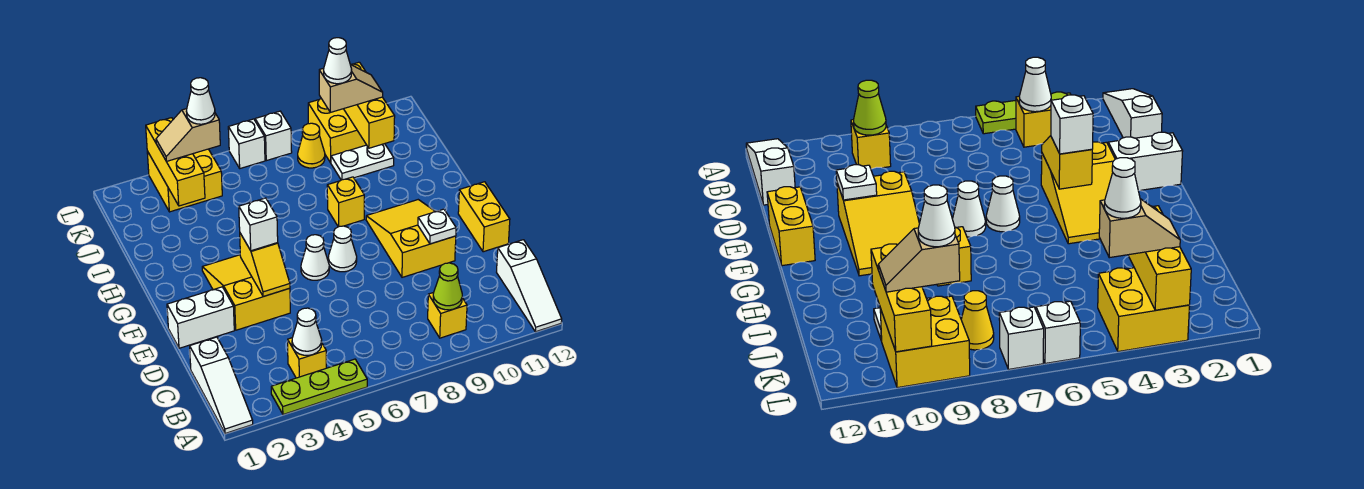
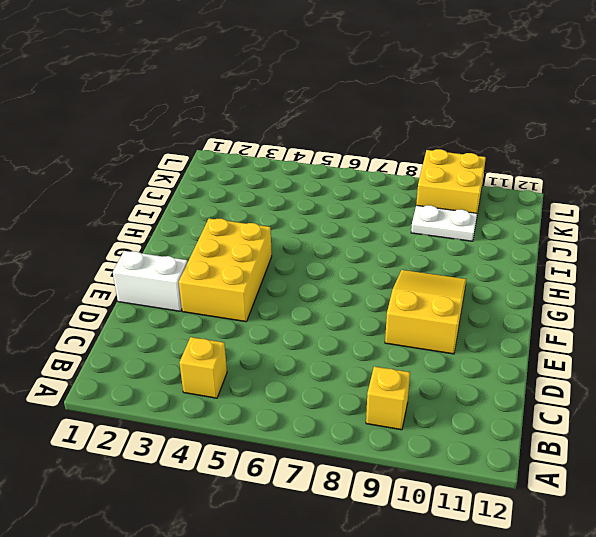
yellow brick E3:G4 level 1 -> yellow slope E3:G4 level 1 top E
none -> white slope A1:C1 level 1 top C
none -> lime plate A3:A5 level 1
none -> white slope A12:C12 level 1 top C

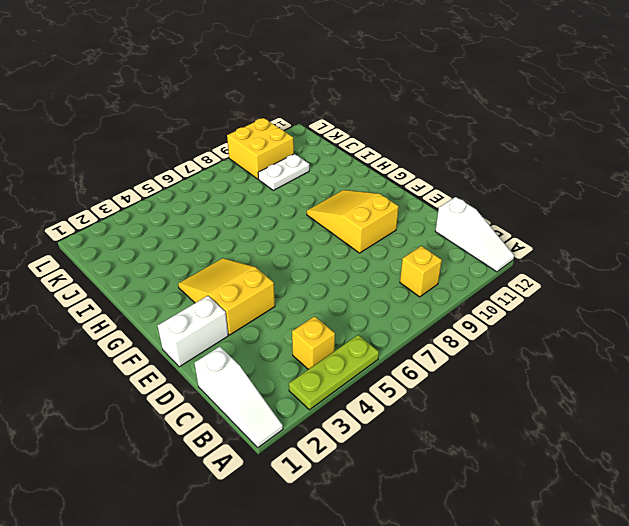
none -> yellow brick E12:F12 level 1
none -> white cone F6 level 1
none -> white cone F7 level 1

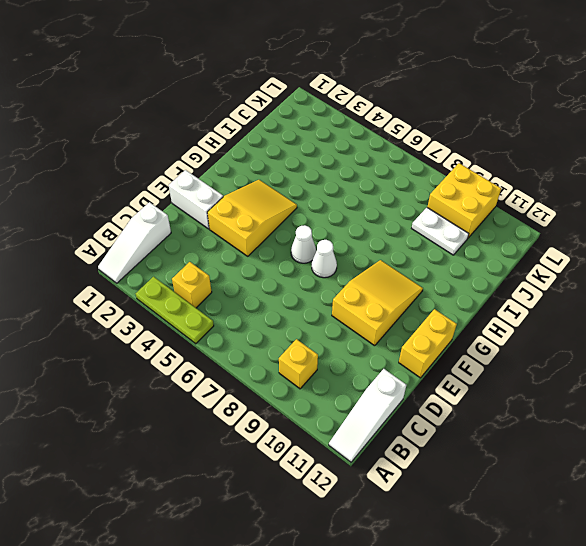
none -> yellow brick H8 level 1
none -> yellow brick K3:L4 level 1
none -> yellow cone K8 level 1

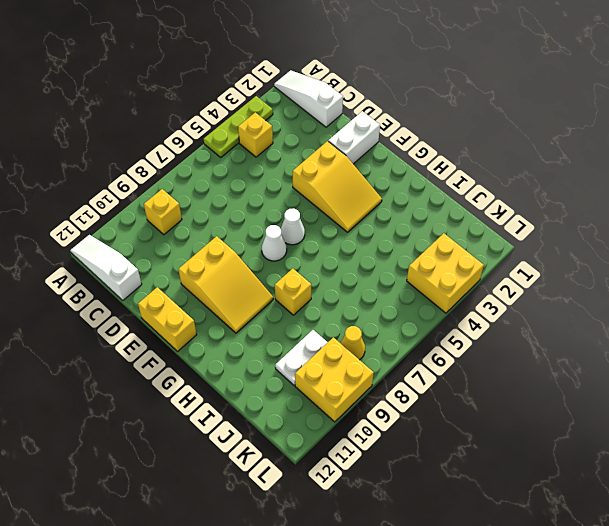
none -> white brick L6 level 1
none -> white brick L7 level 1
none -> white cone B4 level 2

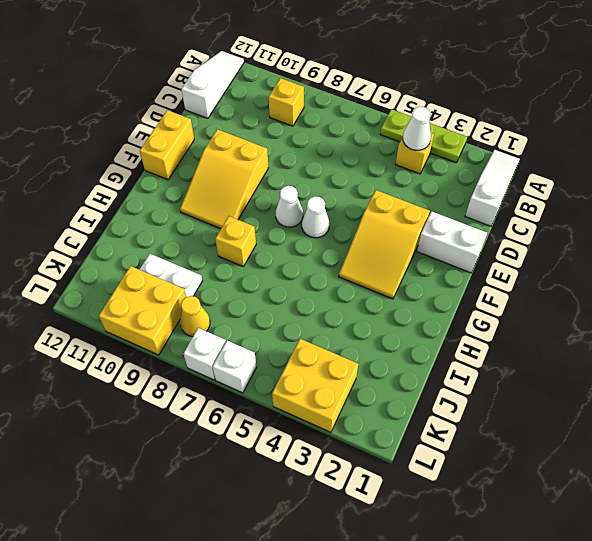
none -> lime cone B9 level 2
none -> yellow slope E4:F4 level 2 top F
none -> white plate E10 level 2

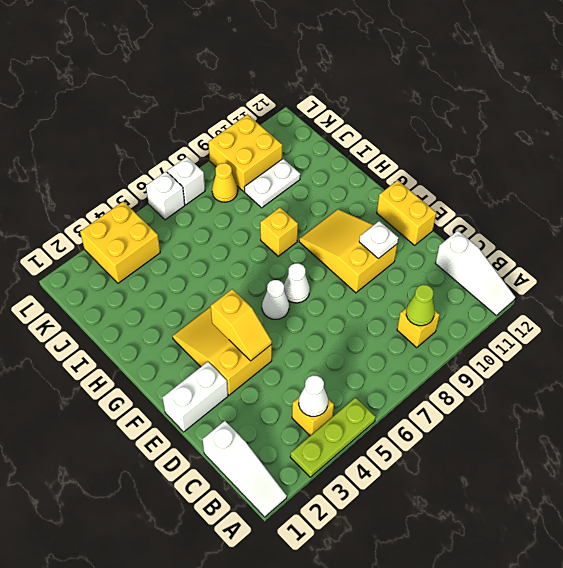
none -> yellow brick J3:L3 level 2
none -> yellow brick J10:L10 level 2
none -> white brick F4 level 3

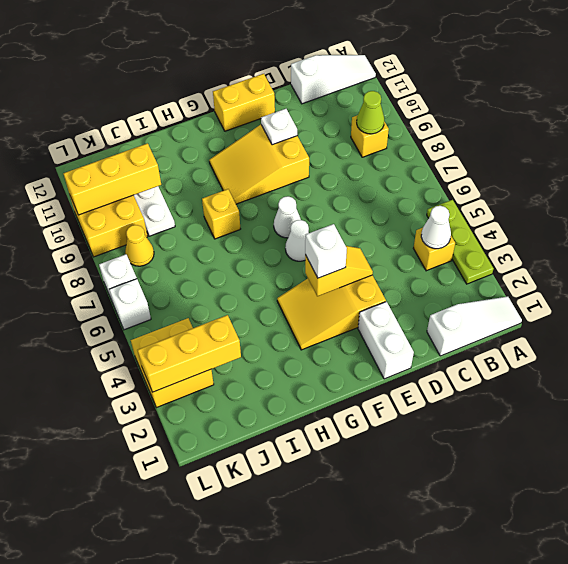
none -> tan slope K3:K4 level 3 top 4
none -> tan slope K9:K10 level 3 top 9
none -> white cone K4 level 4

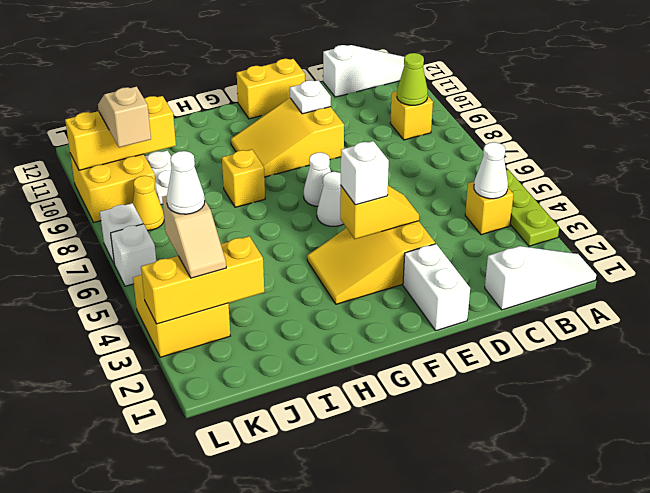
none -> white cone K9 level 4

